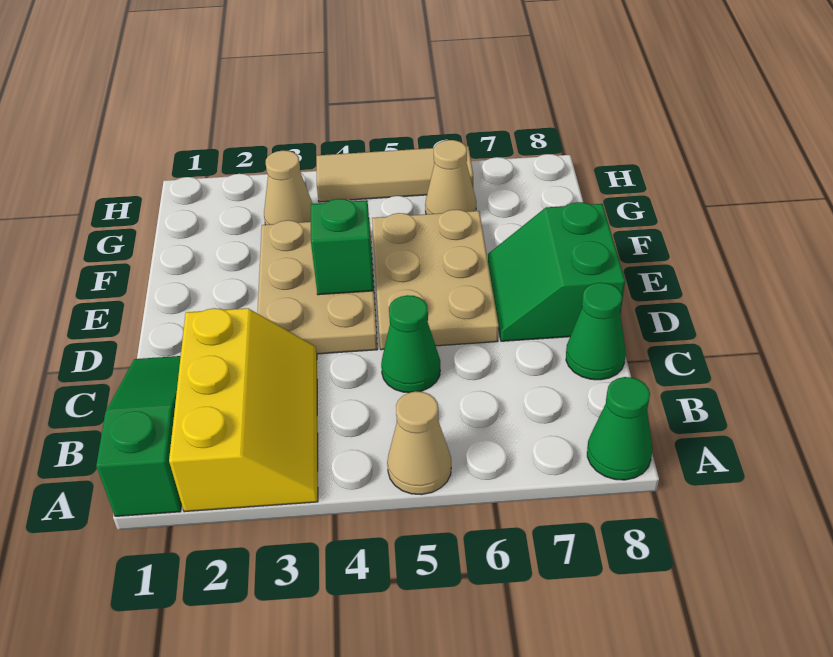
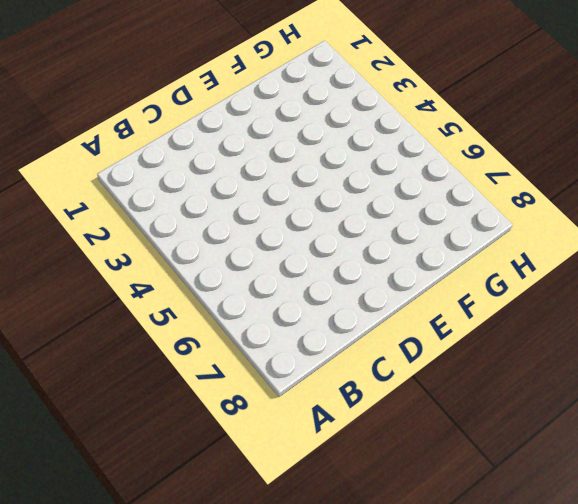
none -> green slope A1:C1 level 1 top A
none -> yellow slope A2:C3 level 1 top 2
none -> tan cone A5 level 1

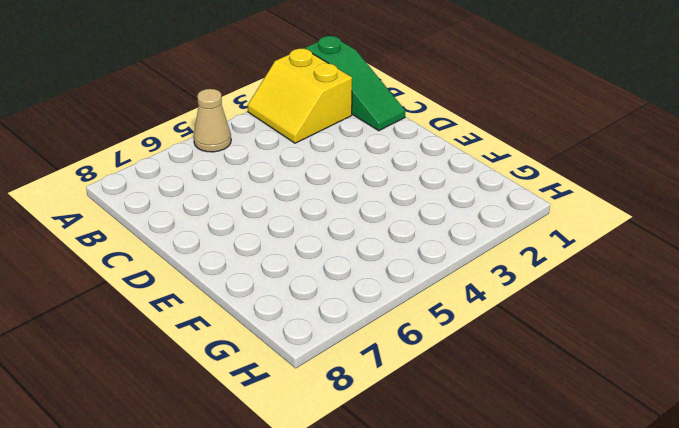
yellow slope A2:B3 level 1 top 2 -> yellow slope A2:C3 level 1 top 2
none -> green cone A8 level 1
none -> green cone C5 level 1
none -> green cone C8 level 1

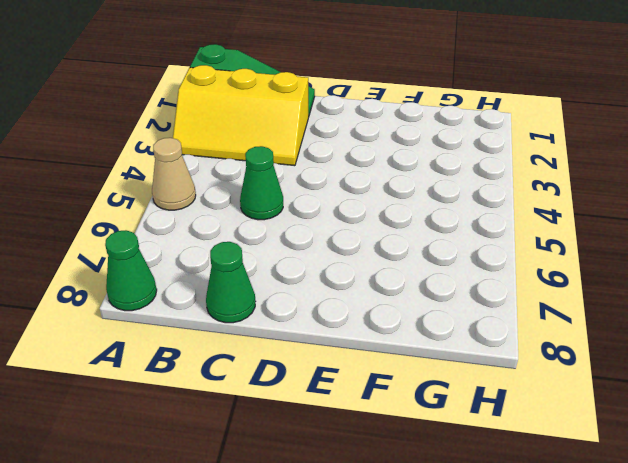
none -> tan plate D3:F4 level 1
none -> tan plate D5:F6 level 1
none -> green slope D7:E8 level 1 top 8

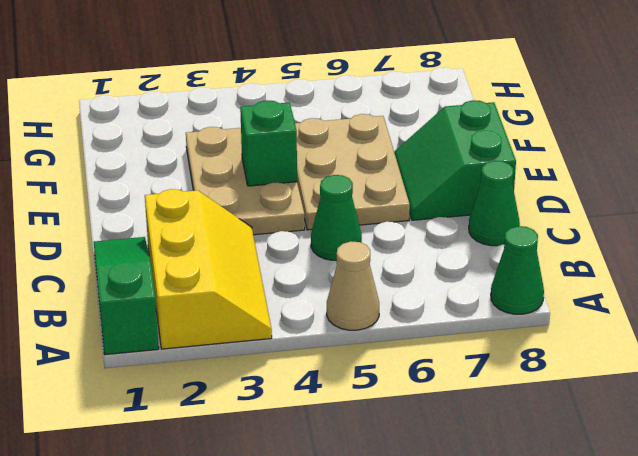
none -> tan cone G3 level 1
none -> tan cone G6 level 1
none -> tan tile H4:H6 level 1

